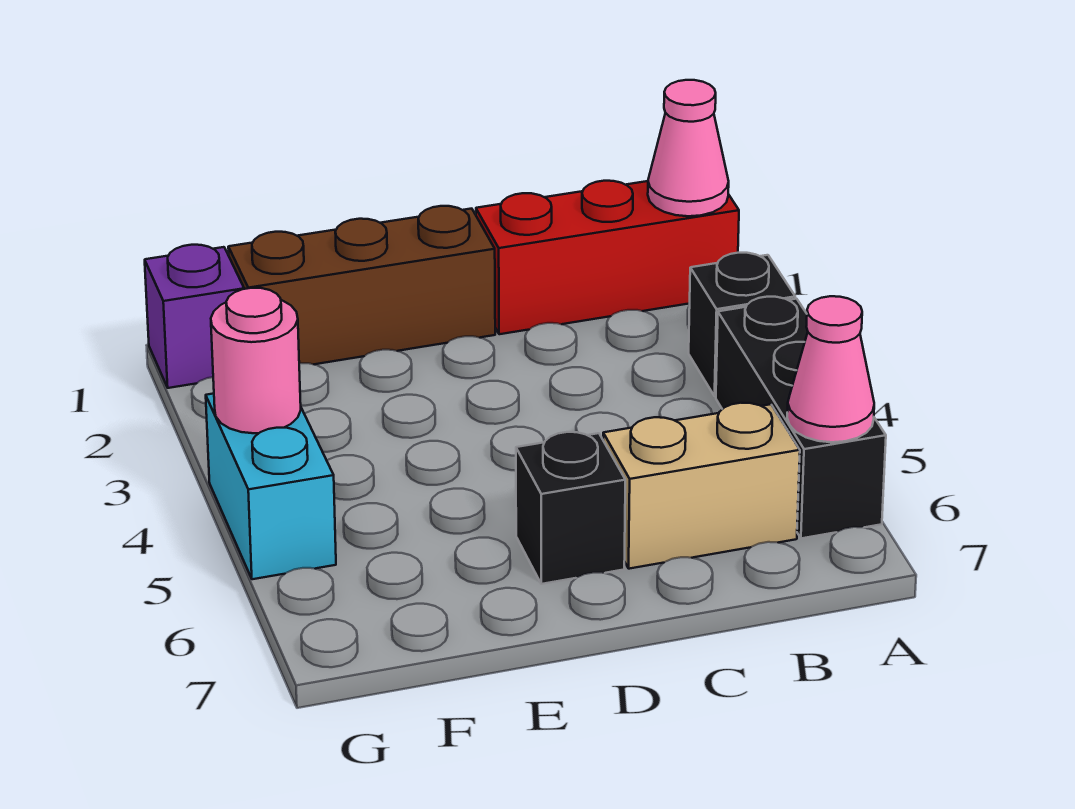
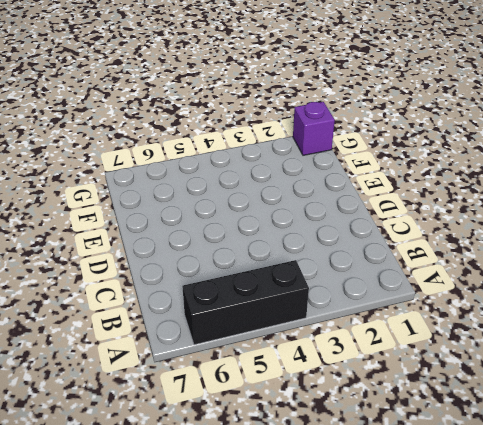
none -> red brick A1:C1 level 1
none -> black brick A3 level 1

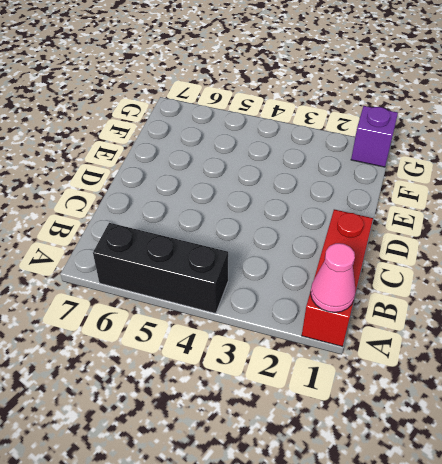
none -> black brick A3 level 1
none -> tan brick B6:C6 level 1

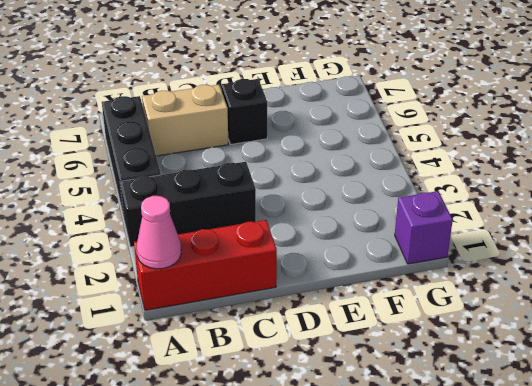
black brick A3:C3 level 1 -> black brick A3 level 1
none -> brown brick D1:F1 level 1
none -> cyan brick G4:G5 level 1

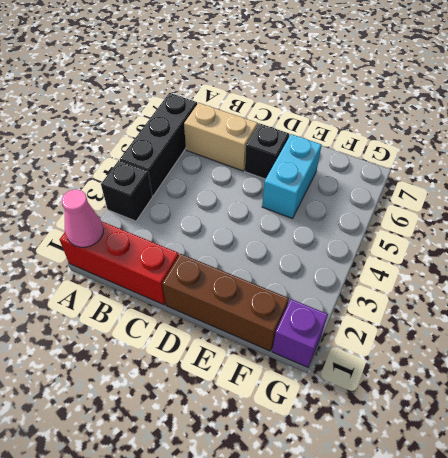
cyan brick E5:E6 level 1 -> cyan brick G4:G5 level 1
none -> pink cone A6 level 2
none -> pink round brick G4 level 2

